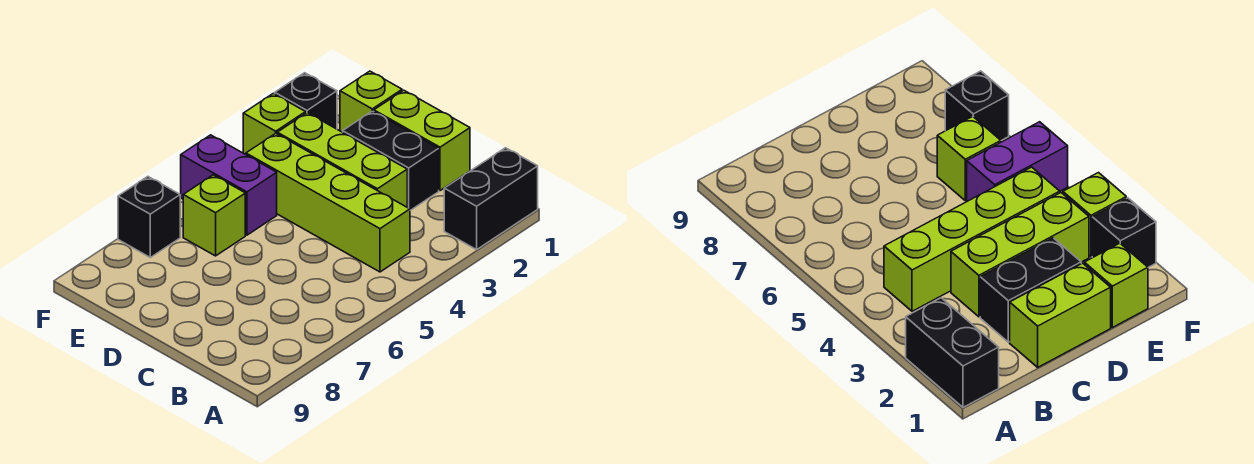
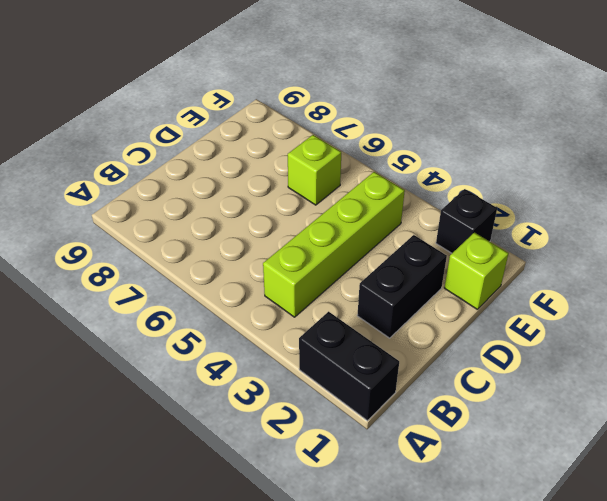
none -> lime brick C1:D1 level 1
none -> lime brick C3:E3 level 1

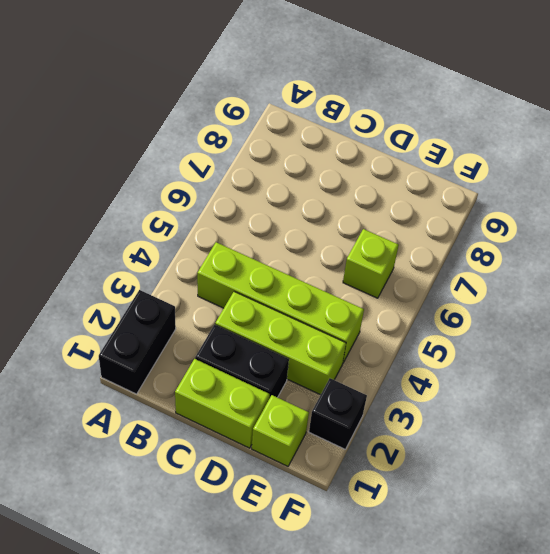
none -> purple brick E5:F5 level 1
none -> lime brick F3 level 1

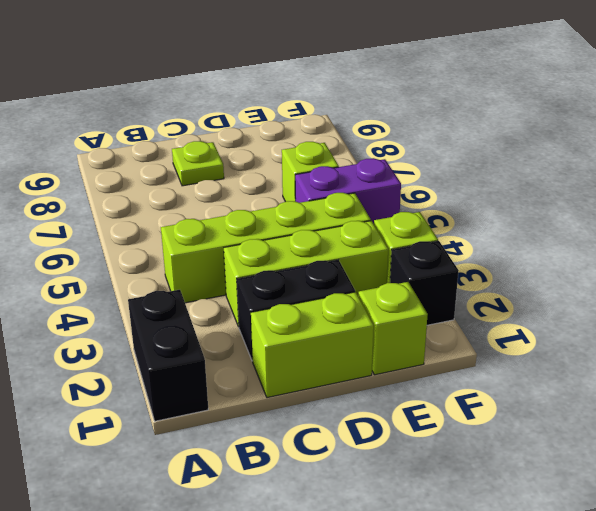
lime plate C8 level 1 -> none
none -> black brick F7 level 1

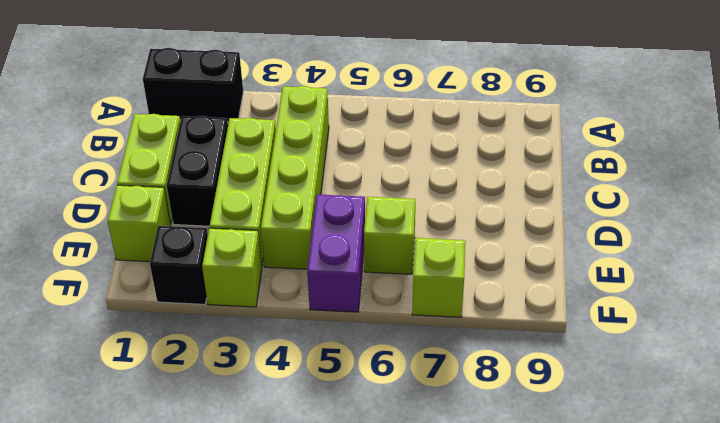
lime brick F7 level 1 -> black brick F7 level 1

